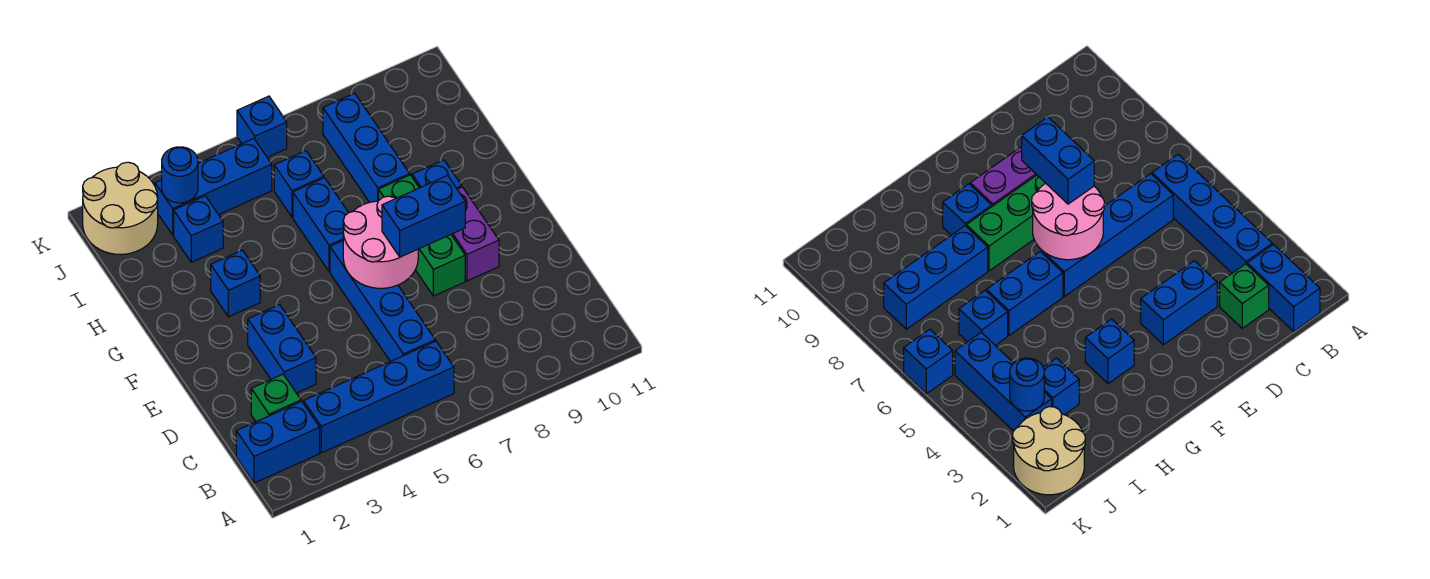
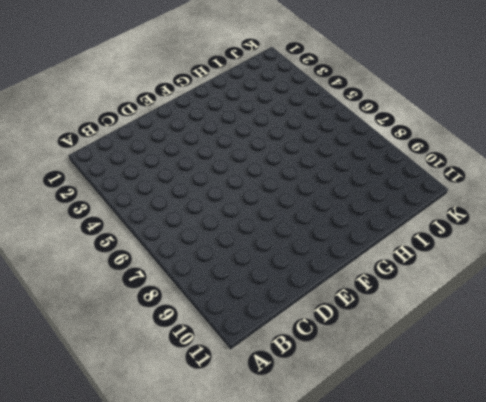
none -> blue brick B1:B2 level 1
none -> blue brick B3:B6 level 1
none -> green brick C2 level 1

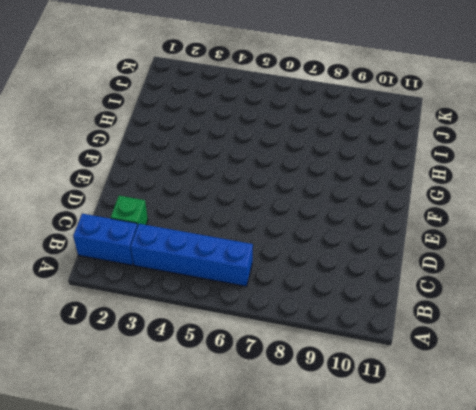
none -> blue brick C6:F6 level 1
none -> blue brick D3:E3 level 1
none -> green brick E8:G8 level 1

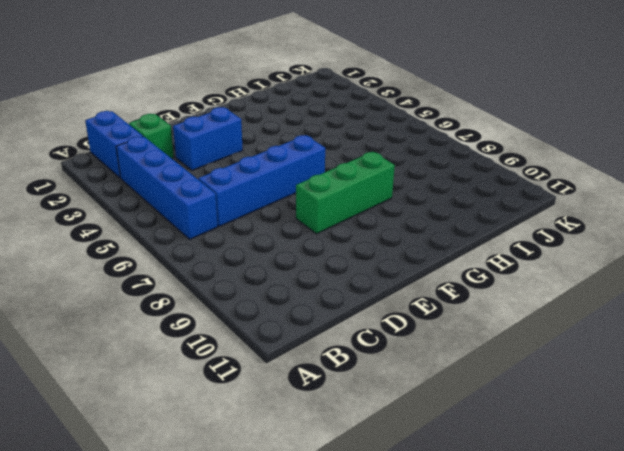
none -> purple brick E9:F9 level 1
none -> blue brick G3 level 1
none -> blue brick G6:H6 level 1

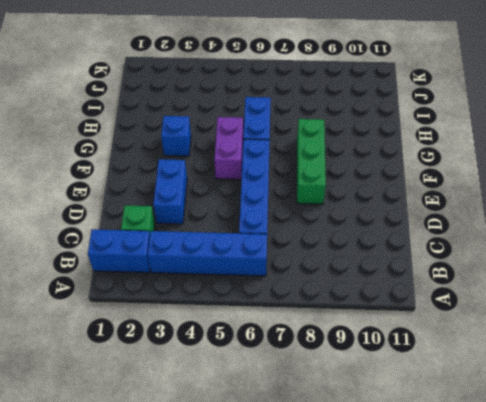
purple brick F5:G5 level 1 -> purple brick E9:F9 level 1
none -> blue brick G9 level 1
none -> blue brick H8:J8 level 1
none -> blue brick I3 level 1

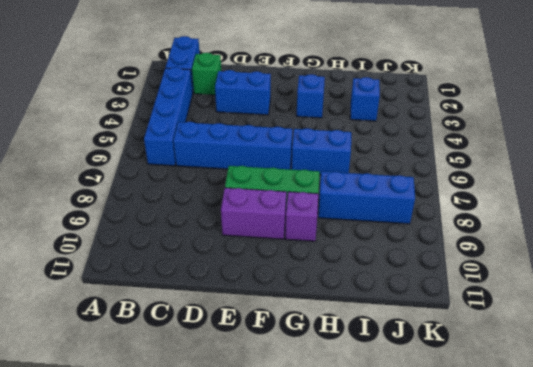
purple brick G9 level 1 -> blue brick G9 level 1
none -> blue brick I6 level 1
none -> tan round brick J1:K2 level 1
none -> blue brick J3:J5 level 1

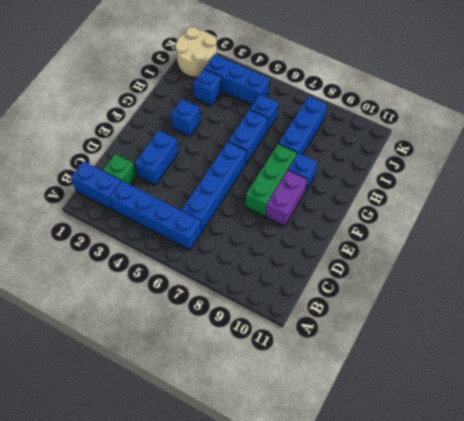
none -> blue brick K6 level 1
none -> pink round brick E6:F7 level 2
none -> blue round brick J3 level 2

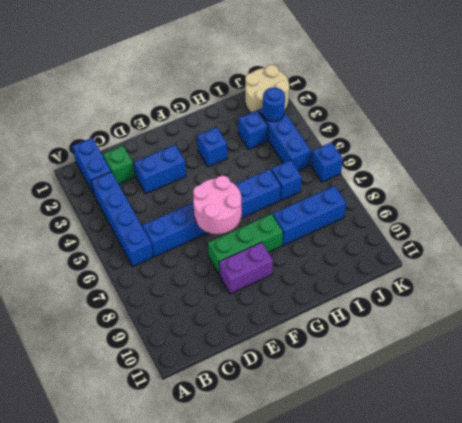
none -> blue brick G9 level 1
none -> blue brick E7:E8 level 3

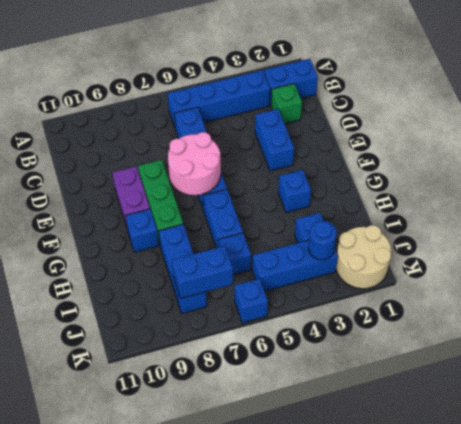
blue brick J7:J8 level 2 -> blue brick E7:E8 level 3

